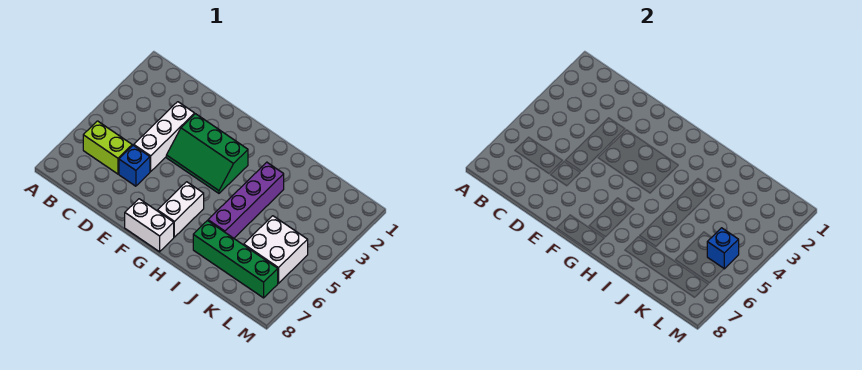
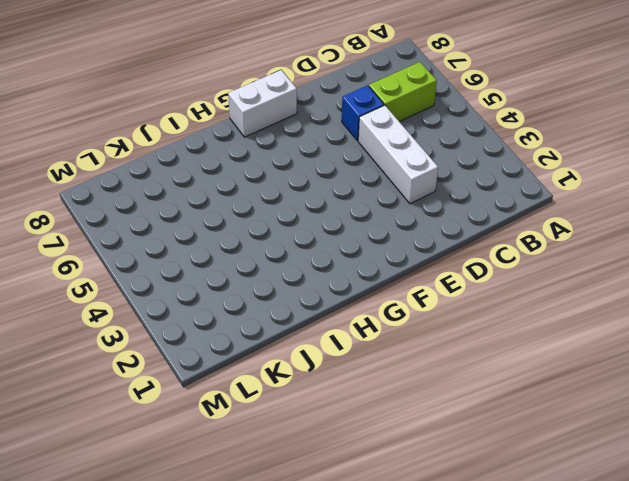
none -> green slope E3:G4 level 1 top 3
none -> white brick G6:G7 level 1

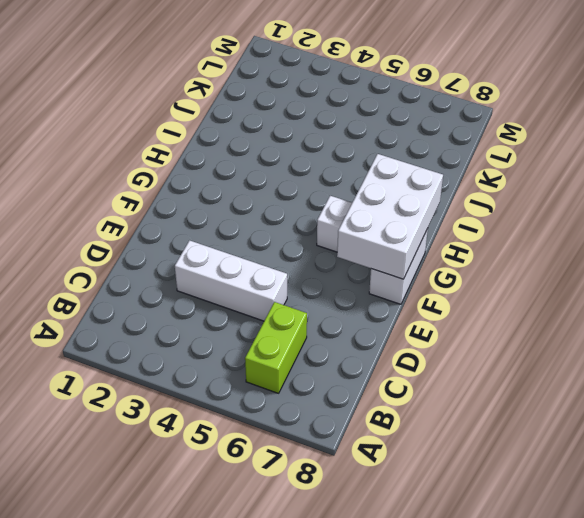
white brick F7:H8 level 2 -> none
none -> blue brick D6 level 1
none -> green slope E3:G4 level 1 top 3

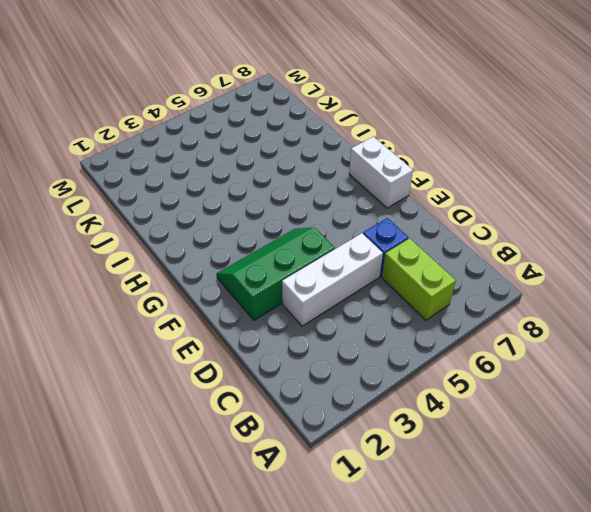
green slope E2:F4 level 1 top E -> green slope E3:G4 level 1 top 3
none -> white brick G6:G7 level 1
none -> purple brick I3:I6 level 1

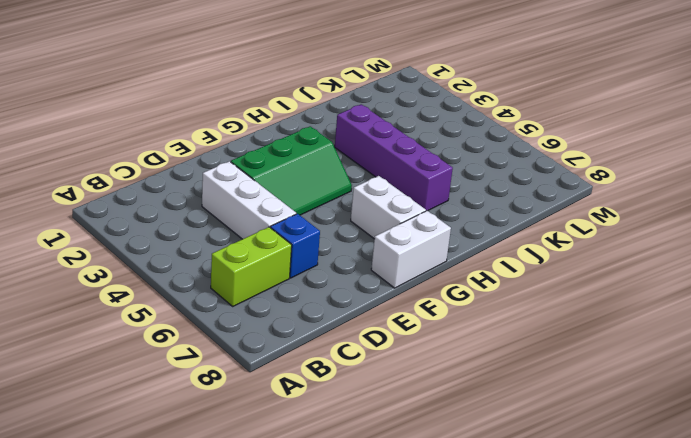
none -> green brick I7:L7 level 1
none -> white brick K5:L6 level 1

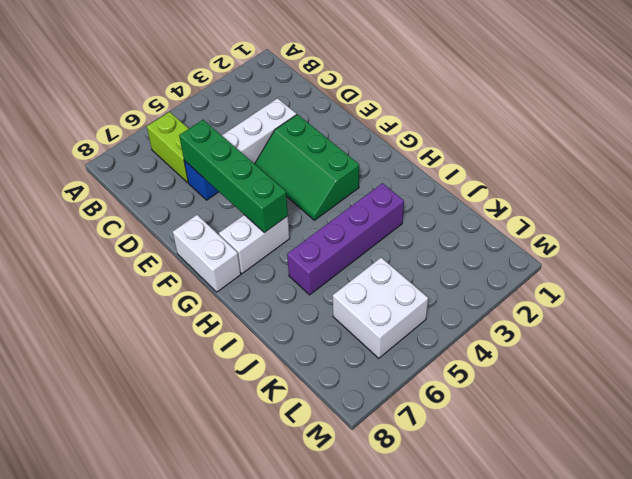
green brick D6:G6 level 2 -> green brick I7:L7 level 1
none -> blue brick L5 level 2

